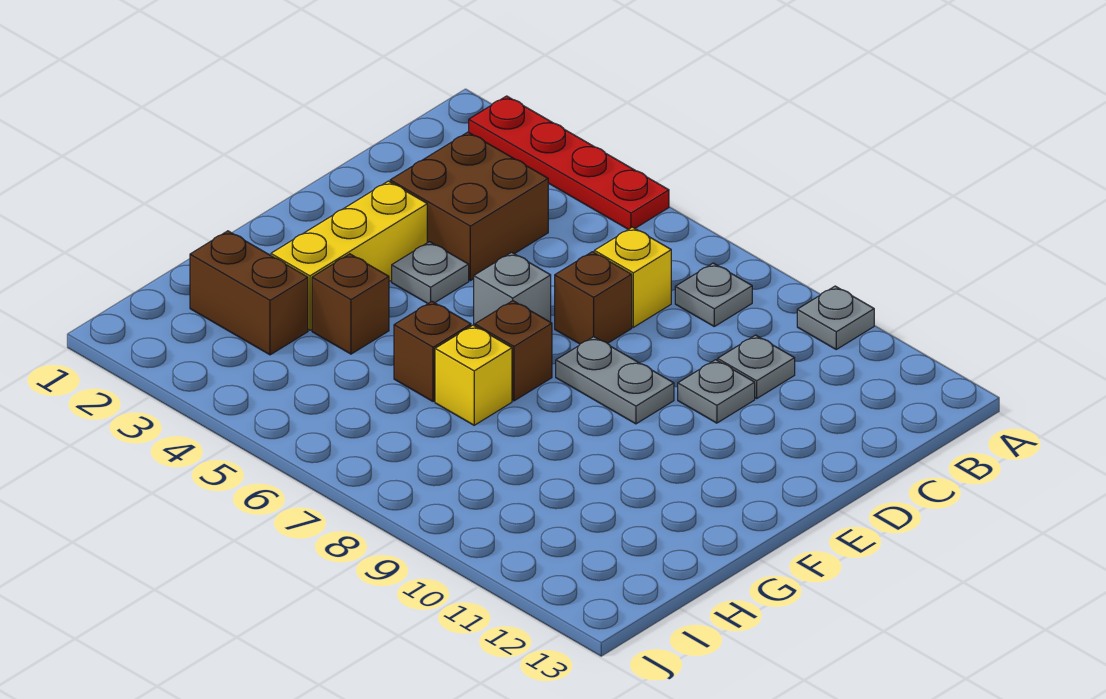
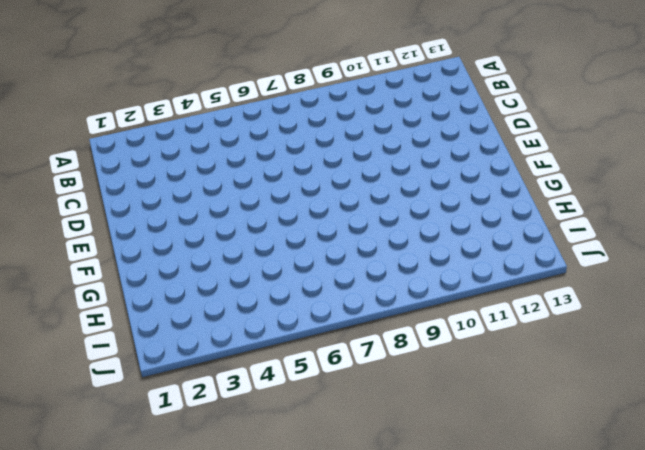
none -> red plate A2:A5 level 1
none -> grey plate A10 level 1
none -> grey plate B8 level 1

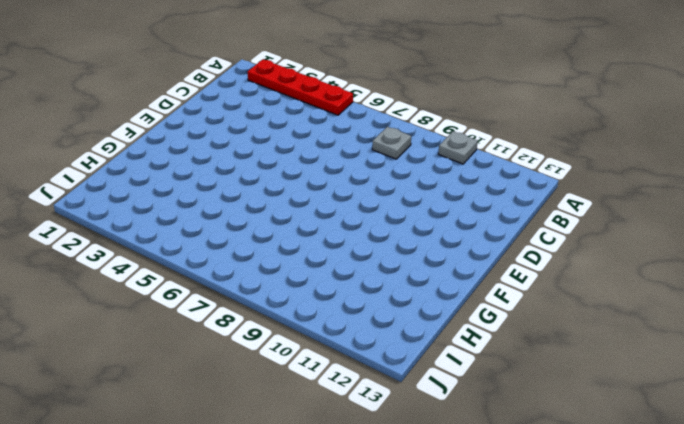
none -> brown brick C3:D4 level 1
none -> yellow brick C7 level 1
none -> grey plate C10 level 1

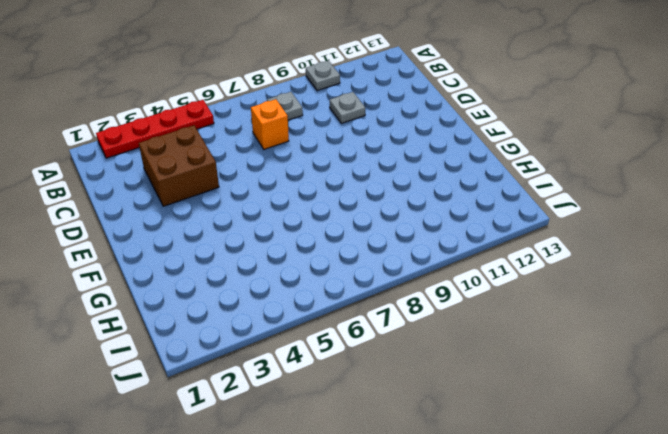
orange brick C7 level 1 -> yellow brick C7 level 1
none -> brown brick D7 level 1
none -> grey plate D10 level 1
none -> yellow brick E3:G3 level 1

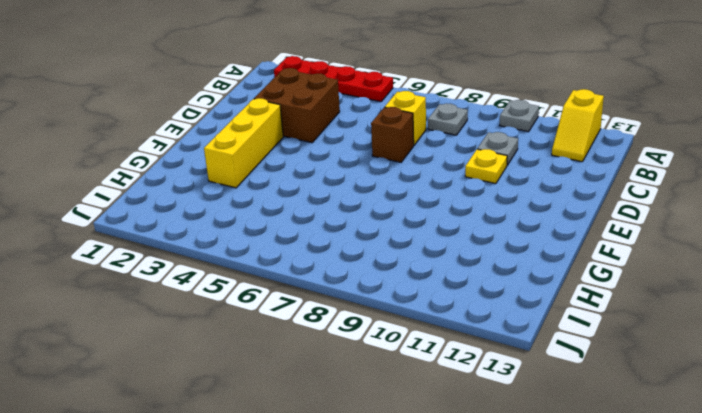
yellow slope A12:B12 level 1 top A -> none
yellow plate D10 level 1 -> grey plate D10 level 1
none -> grey plate E4 level 1
none -> grey brick E6 level 1
none -> grey plate E8:E9 level 1

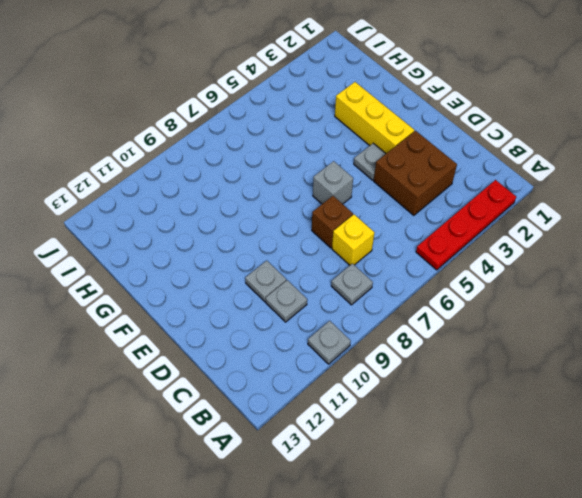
none -> grey plate E8:E9 level 1
none -> brown brick F7 level 1
none -> brown brick G4 level 1

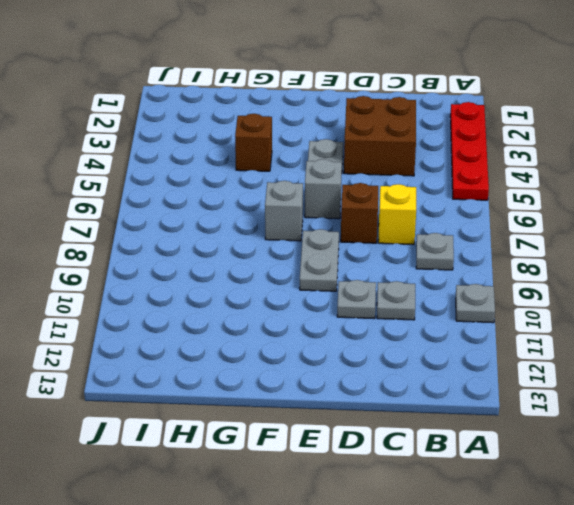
grey brick F7 level 1 -> brown brick F7 level 1
none -> yellow brick E3:G3 level 1
none -> brown brick G6 level 1
none -> yellow brick G7 level 1

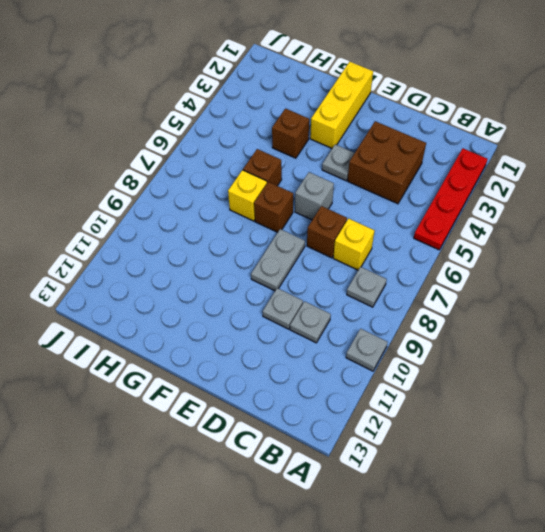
yellow brick F1:F3 level 1 -> yellow brick E3:G3 level 1
none -> brown brick H2:H3 level 1

